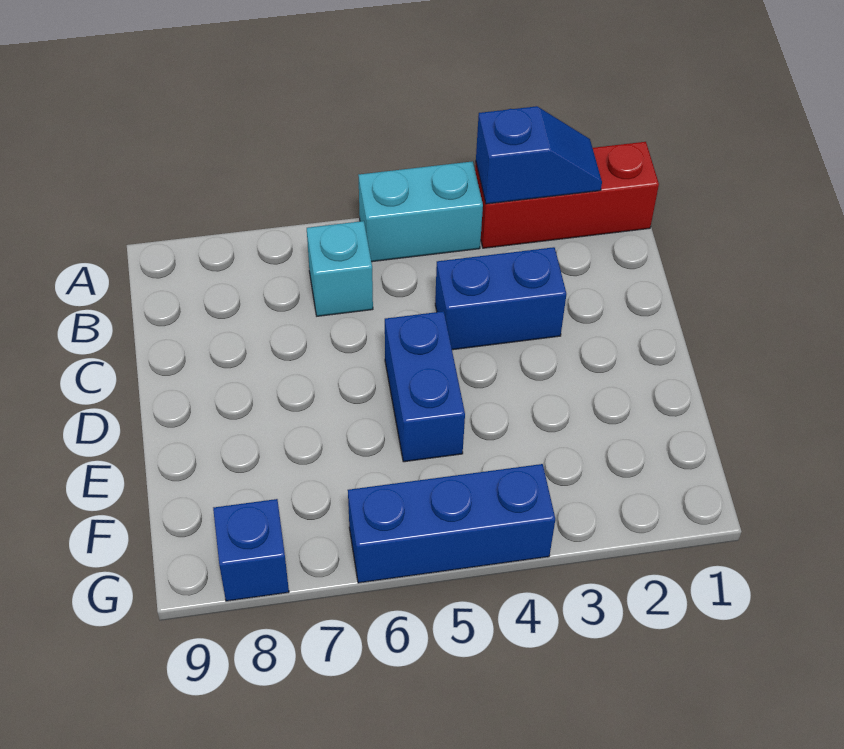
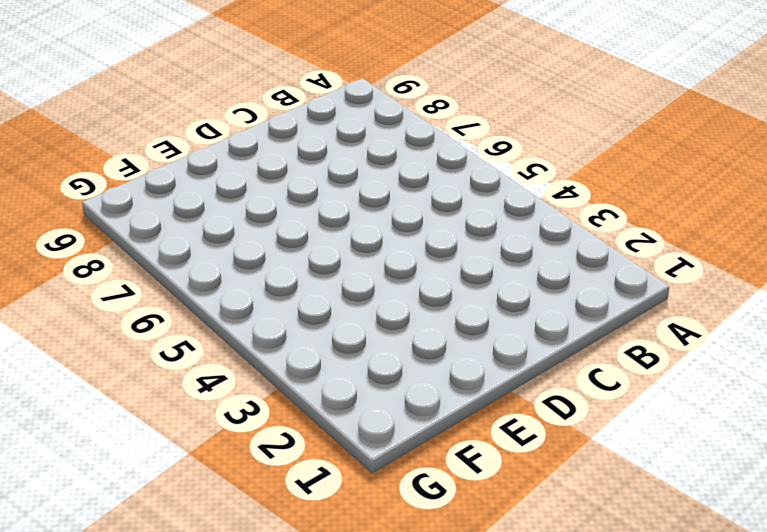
none -> red brick A1:A3 level 1
none -> cyan brick A4:A5 level 1

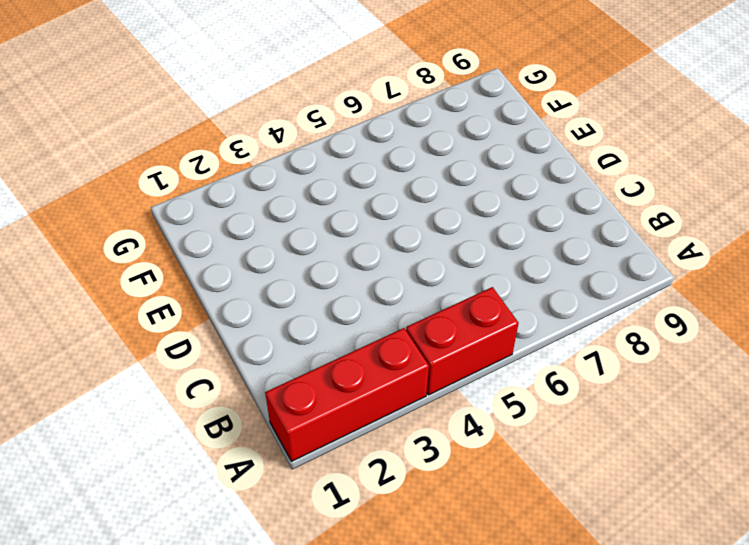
red brick A4:A5 level 1 -> cyan brick A4:A5 level 1
none -> cyan brick B6 level 1
none -> blue brick C3:C4 level 1

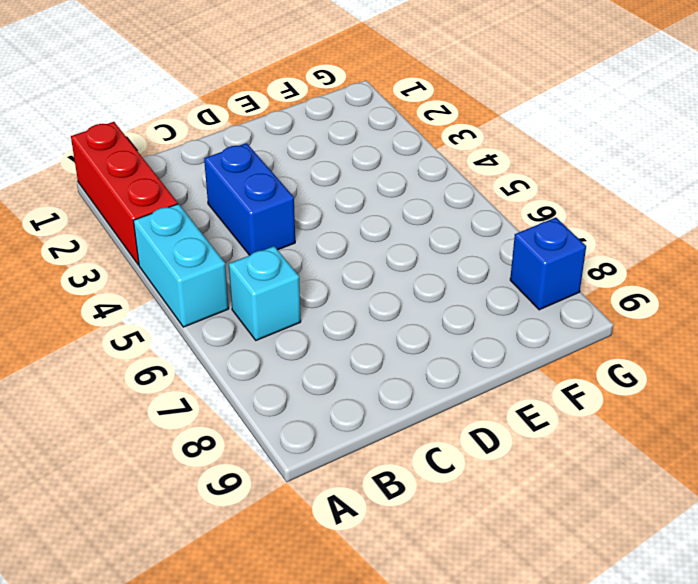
none -> blue brick D5:E5 level 1
none -> blue brick G4:G6 level 1

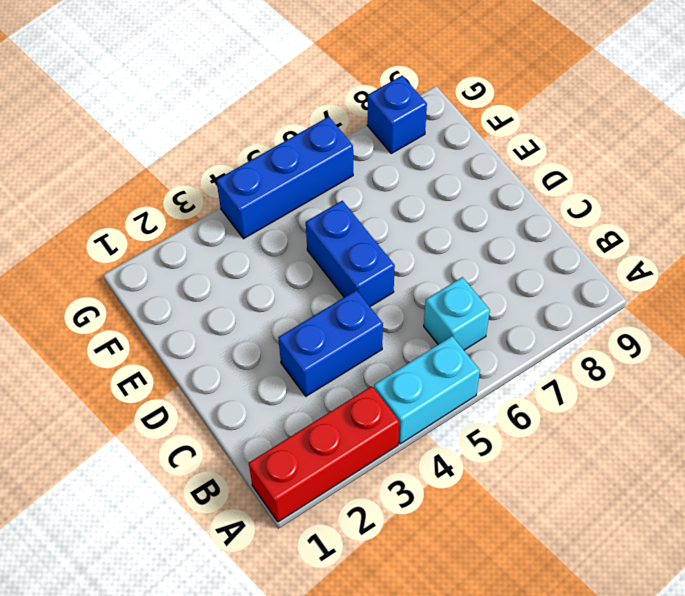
none -> blue slope A2:A3 level 2 top 3

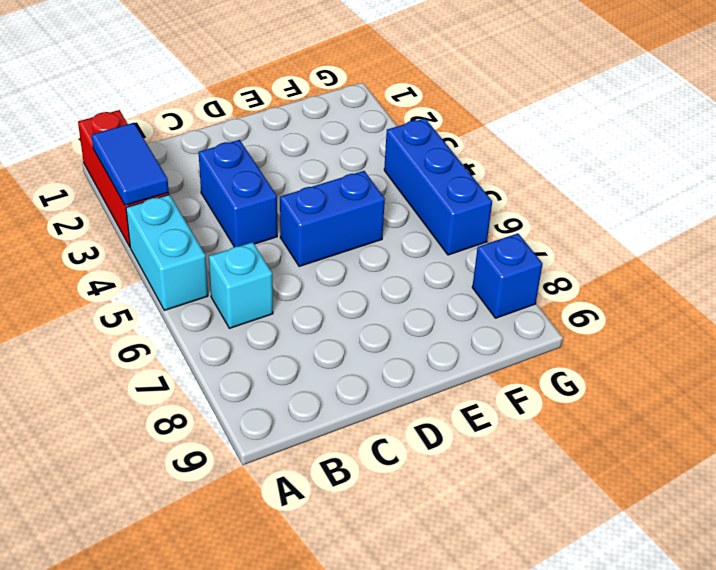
blue tile A2:A3 level 2 -> blue slope A2:A3 level 2 top 3

